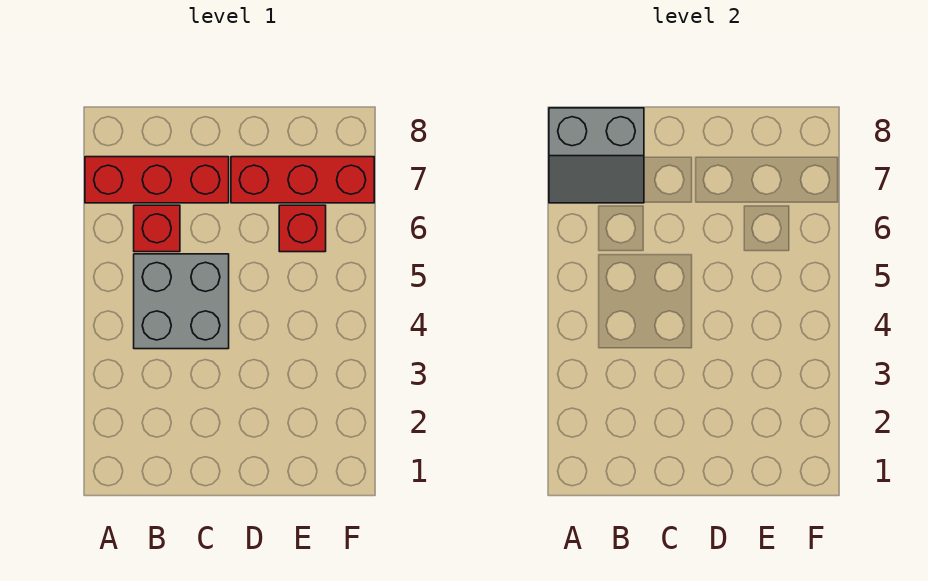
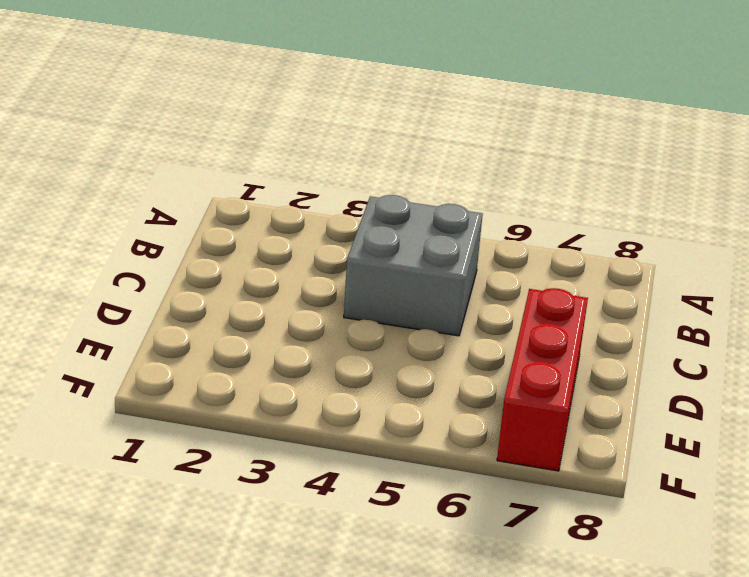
none -> red brick A7:C7 level 1
none -> red brick B6 level 1

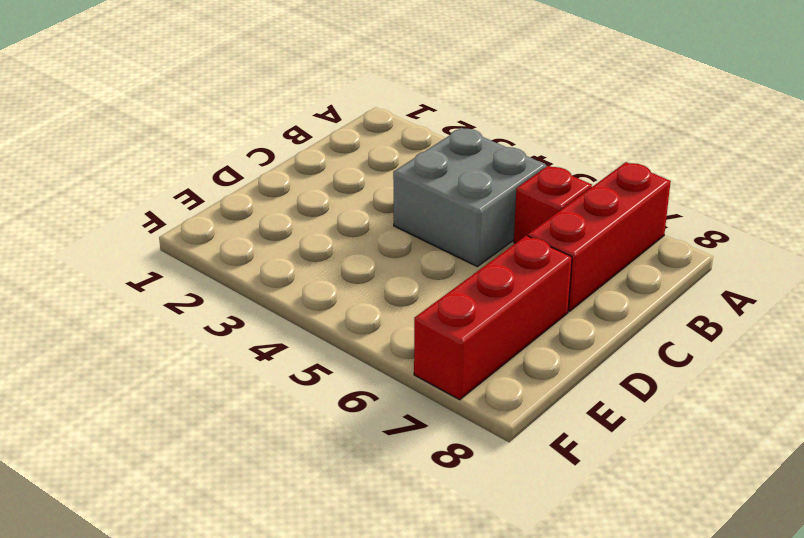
none -> red brick E6 level 1
none -> grey slope A7:B8 level 2 top 8

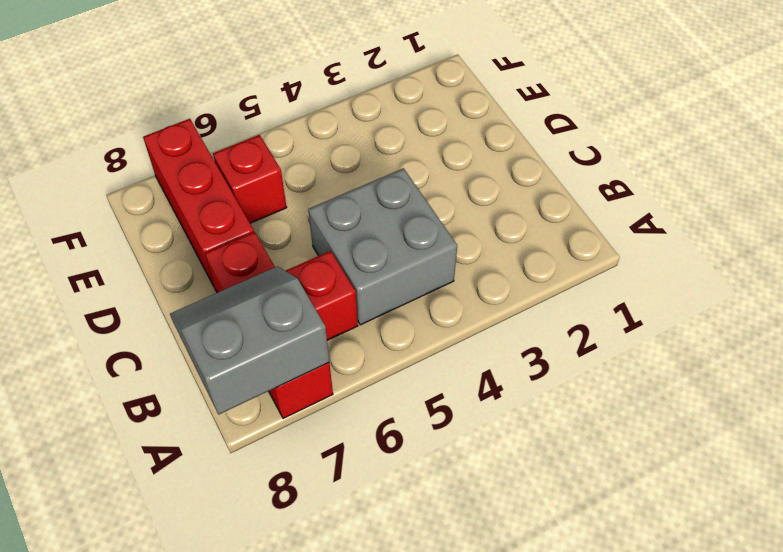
grey slope A7:B8 level 2 top A -> grey slope A7:B8 level 2 top 8

